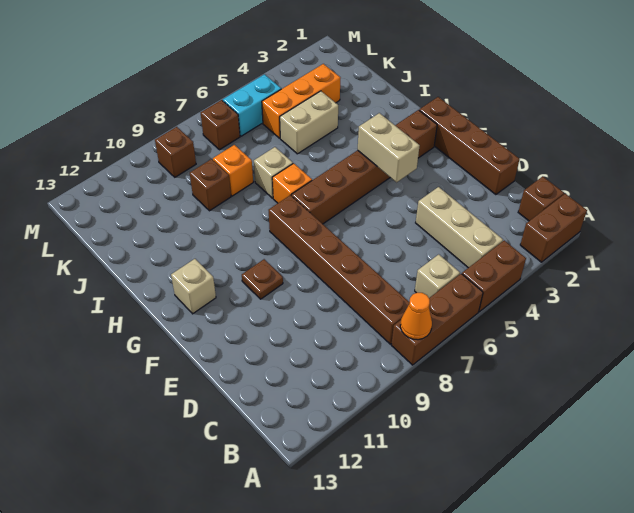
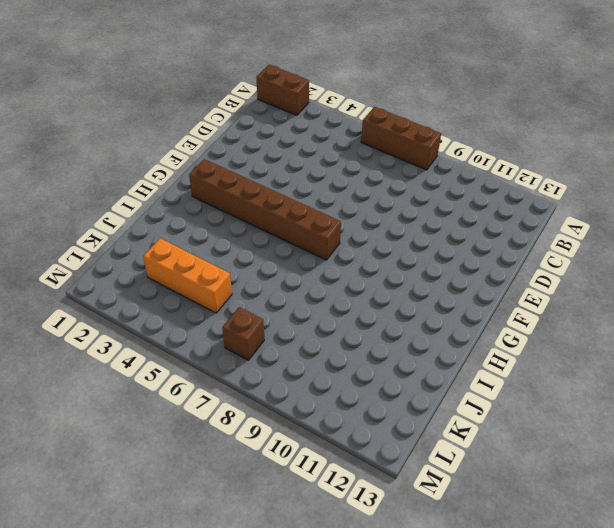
none -> brown brick A4:A5 level 1
none -> brown brick B1 level 1
none -> tan brick B4:D4 level 1

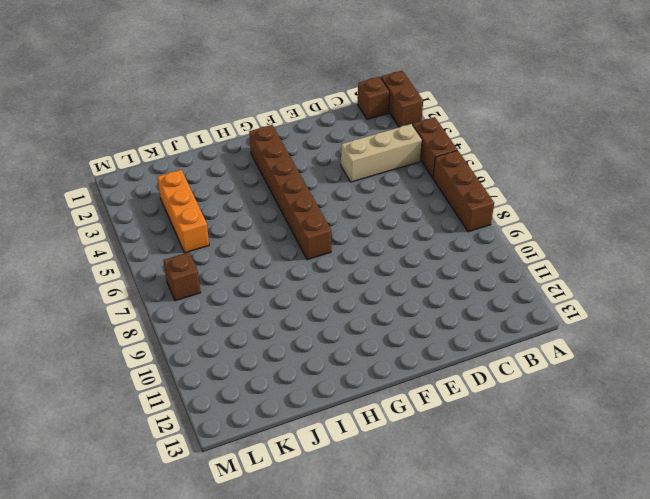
none -> tan brick B6 level 1
none -> brown brick B8:G8 level 1
none -> brown brick D1:G1 level 1

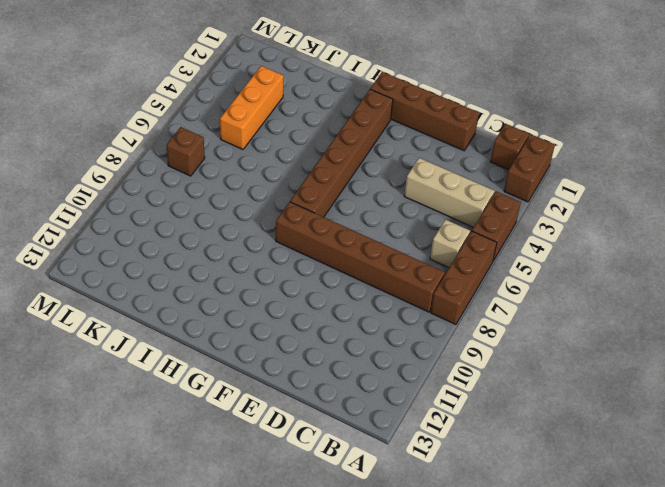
none -> brown plate F10 level 1
none -> tan brick G12 level 1
none -> orange brick H7 level 1

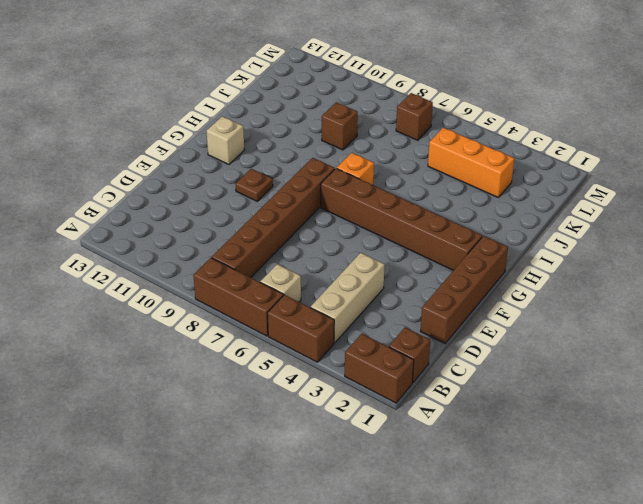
none -> tan brick I7 level 1
none -> tan brick J4:J5 level 1
none -> orange brick J8 level 1

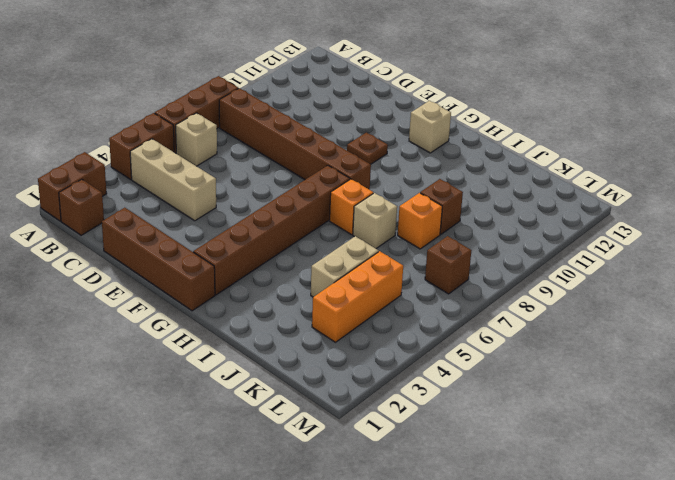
none -> cyan brick L5:L6 level 1
none -> brown brick L9 level 1
none -> orange cone A8 level 2

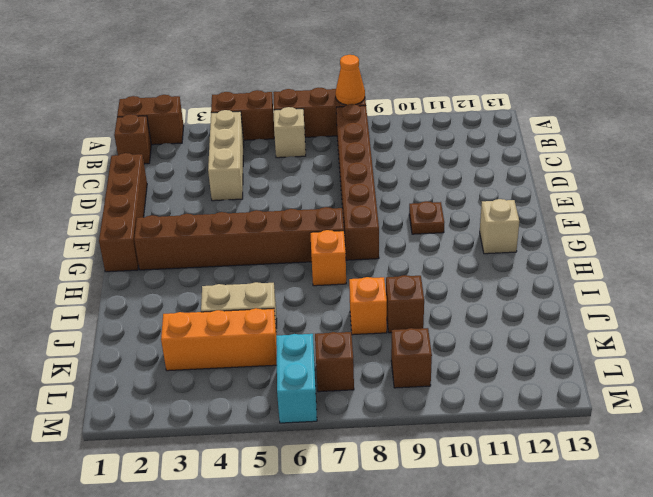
cyan brick L6:M6 level 1 -> cyan brick L5:L6 level 1
none -> tan brick I7 level 1
none -> tan brick F4:G4 level 2

